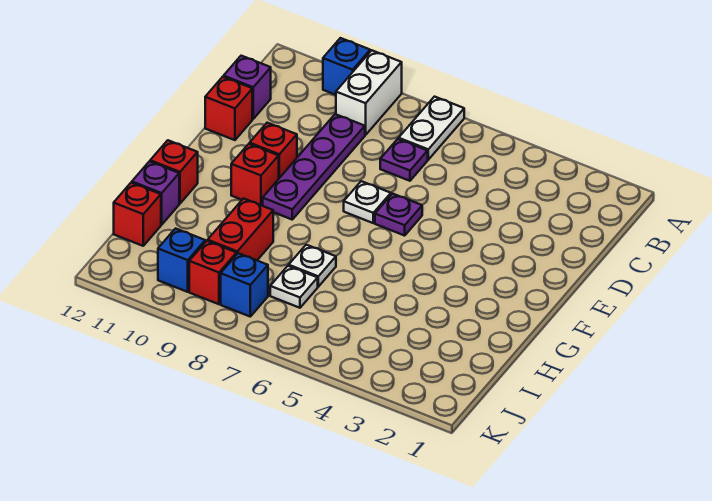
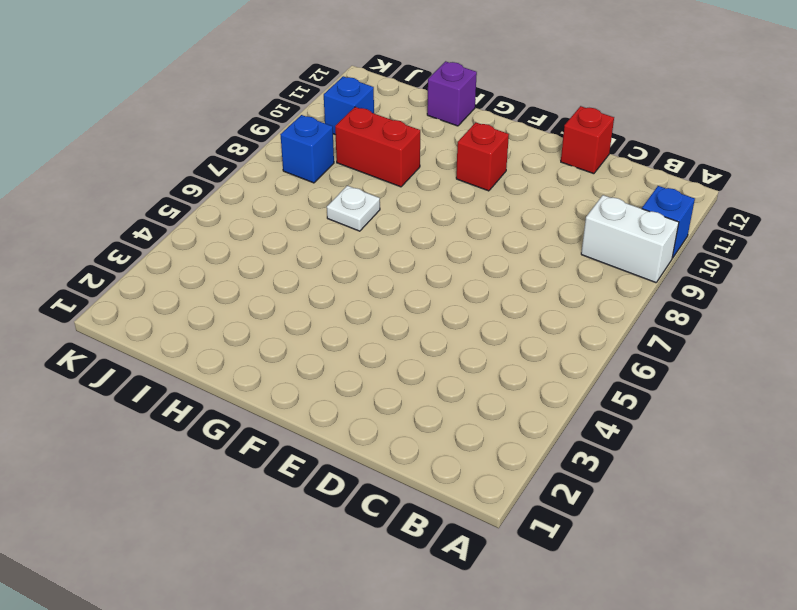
none -> white plate A7:B7 level 1
none -> purple plate C7 level 1
none -> purple plate C9:F9 level 1

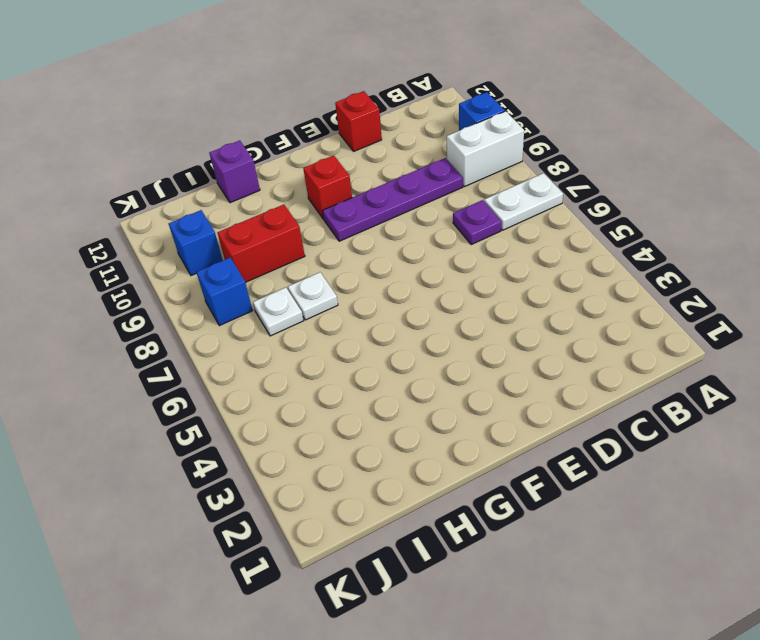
none -> purple brick C12 level 1
none -> purple plate E6 level 1
none -> white plate E7 level 1

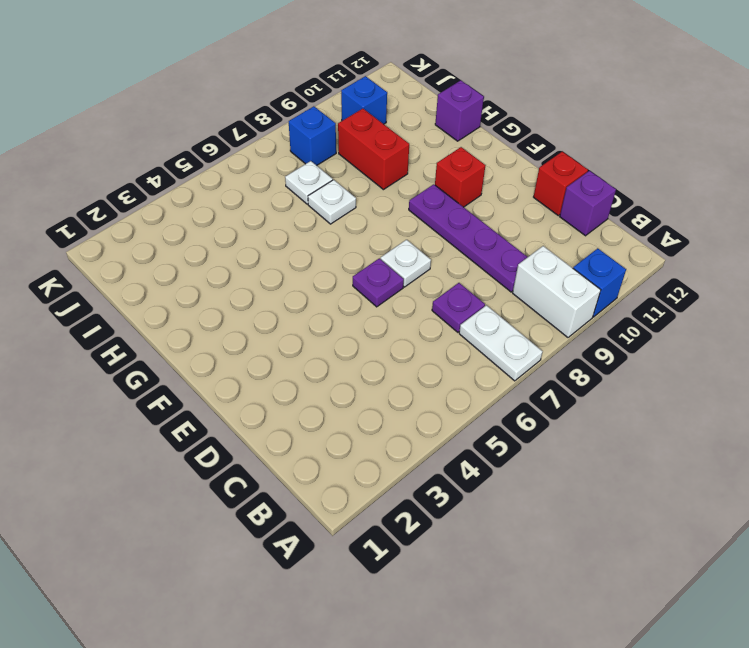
none -> red brick E10 level 1
none -> red brick G12 level 1
none -> red brick I12 level 1

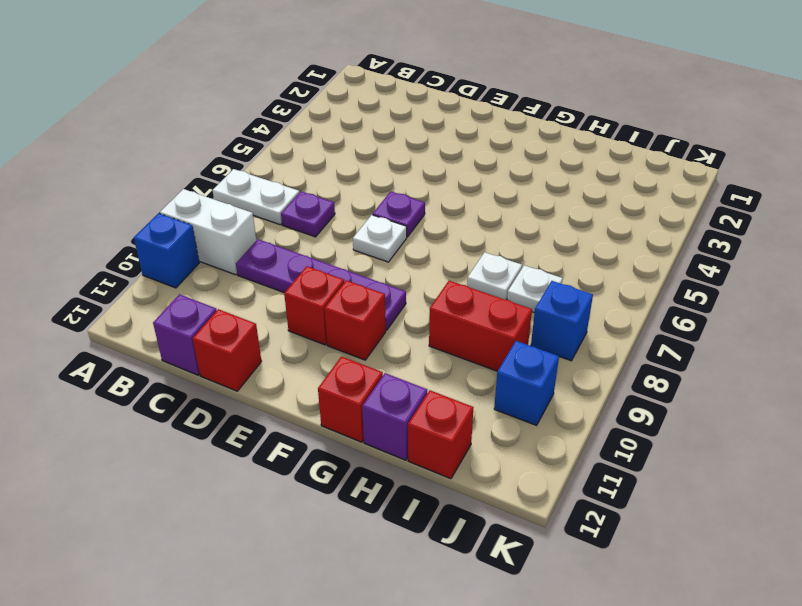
none -> red brick J9 level 1

